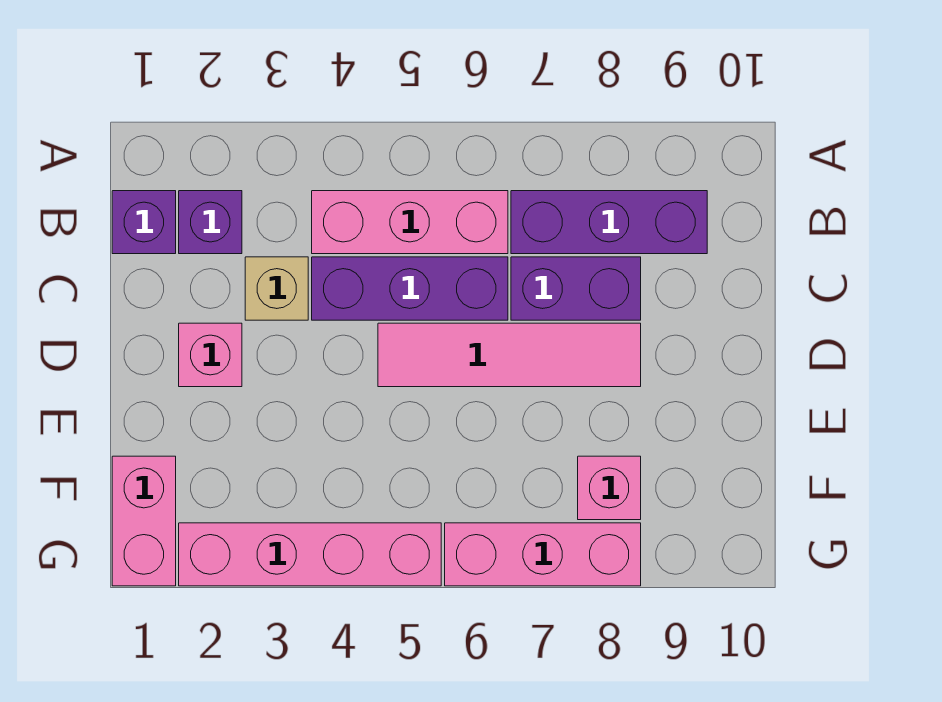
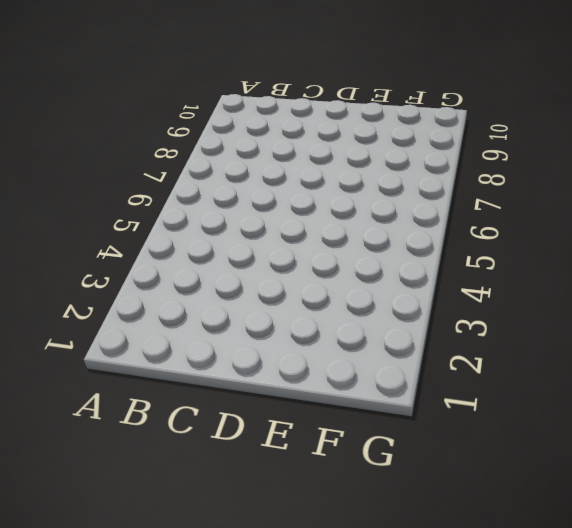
none -> purple brick B1 level 1
none -> purple brick B2 level 1
none -> pink brick B4:B6 level 1

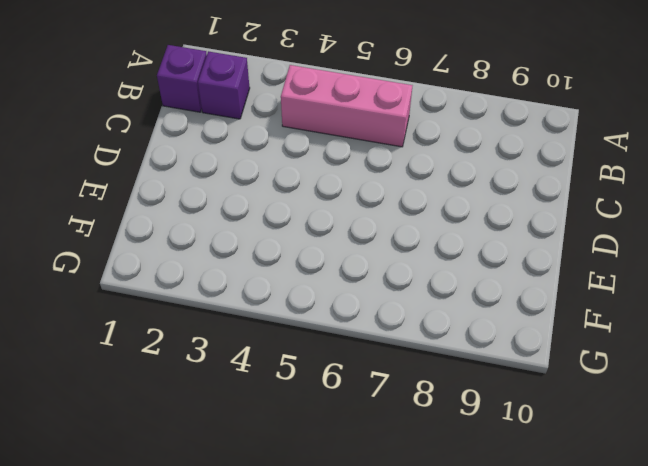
none -> purple brick B7:B9 level 1
none -> tan brick C3 level 1
none -> purple brick C4:C6 level 1

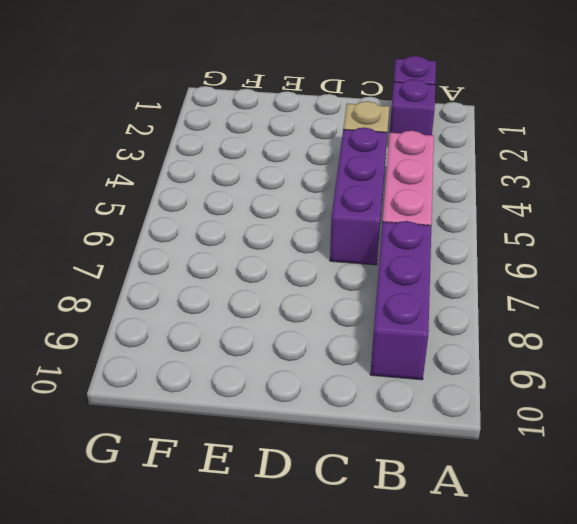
none -> purple brick C7:C8 level 1
none -> pink brick D2 level 1
none -> pink tile D5:D8 level 1

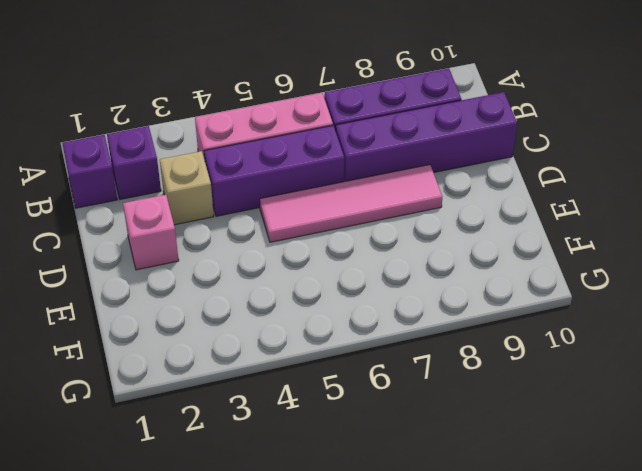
purple brick C7:C10 level 1 -> purple brick C7:C8 level 1
none -> pink brick F1:G1 level 1
none -> pink brick F8 level 1
none -> pink brick G2:G5 level 1

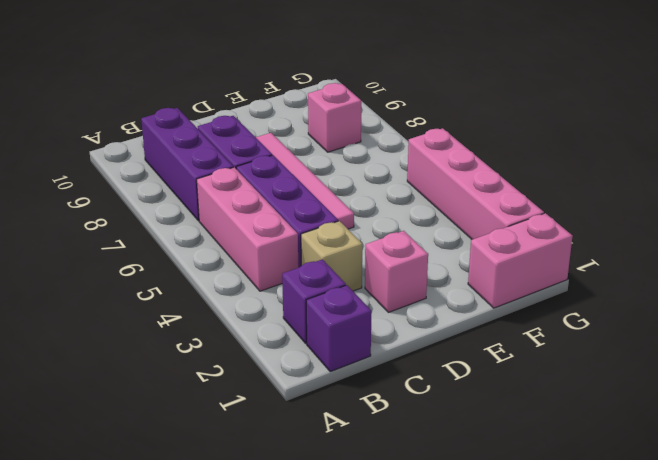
none -> pink brick G6:G8 level 1

